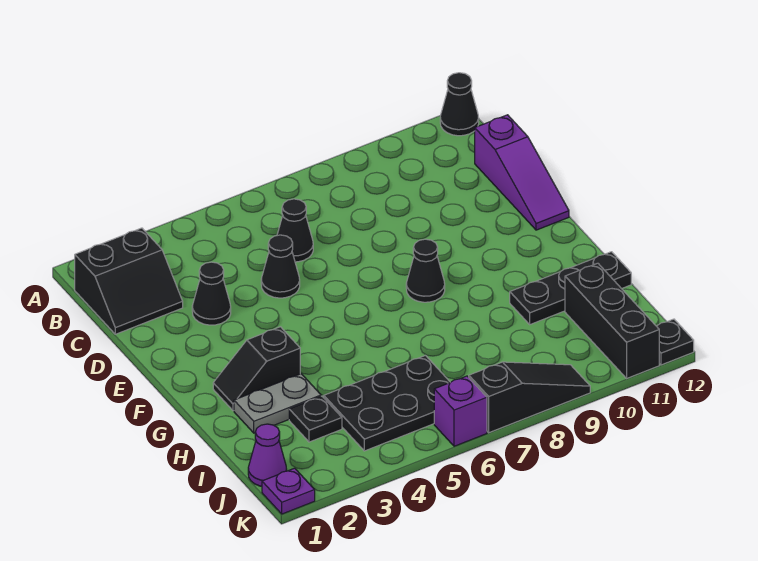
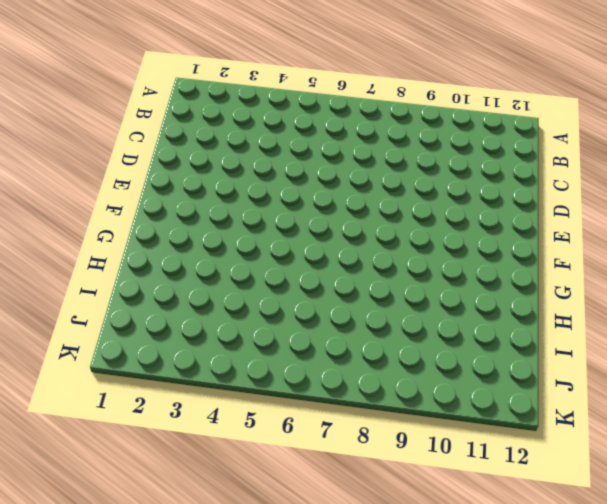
none -> black cone A12 level 1
none -> black slope B1:C2 level 1 top B
none -> black cone C6 level 1

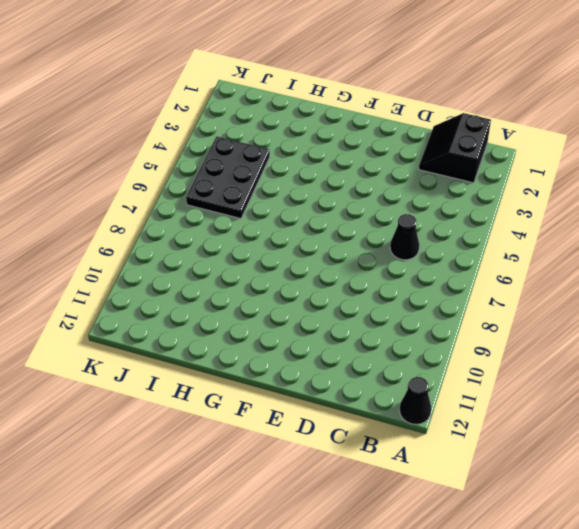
none -> purple slope C12:E12 level 1 top C
none -> black cone D3 level 1
none -> black cone D5 level 1

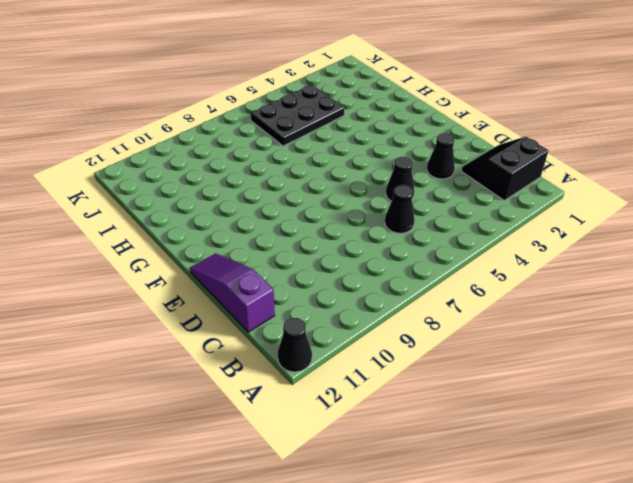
none -> black cone F8 level 1
none -> black slope G2:G3 level 1 top 3
none -> grey plate H2:H3 level 1

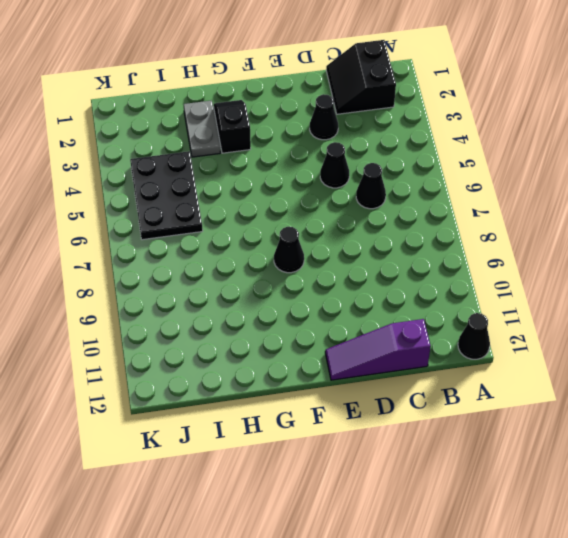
none -> black plate H10:H12 level 1
none -> black plate I3 level 1
none -> black brick I11:K11 level 1

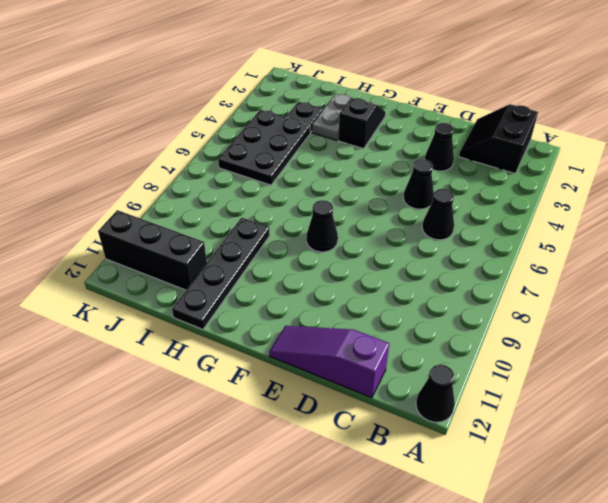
black plate H9:H12 level 1 -> black plate H10:H12 level 1
none -> purple cone J1 level 1
none -> purple plate K1 level 1
none -> purple brick K6 level 1

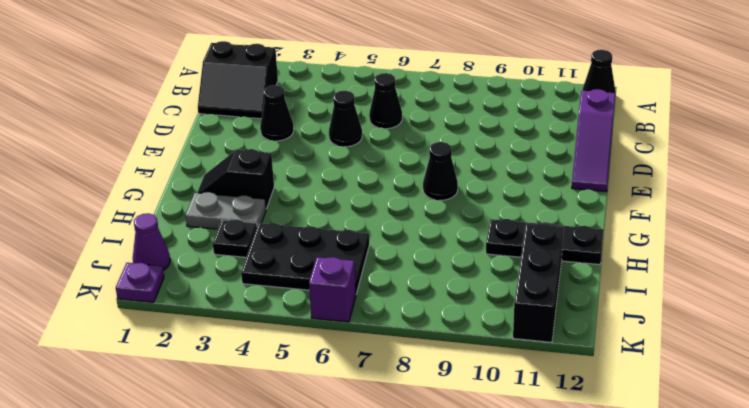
none -> black slope K7:K9 level 1 top 7
none -> black plate K12 level 1

